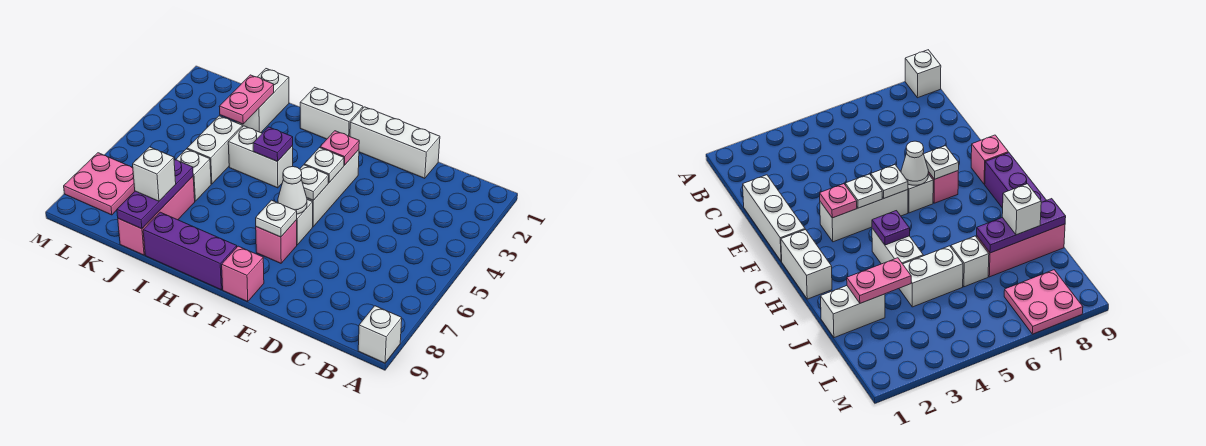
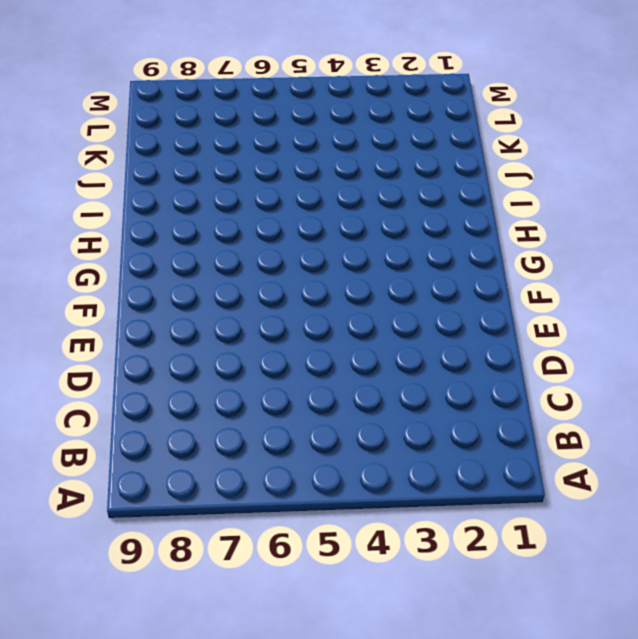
none -> white brick A9 level 1
none -> white brick D1:F1 level 1
none -> white brick F3:F5 level 1

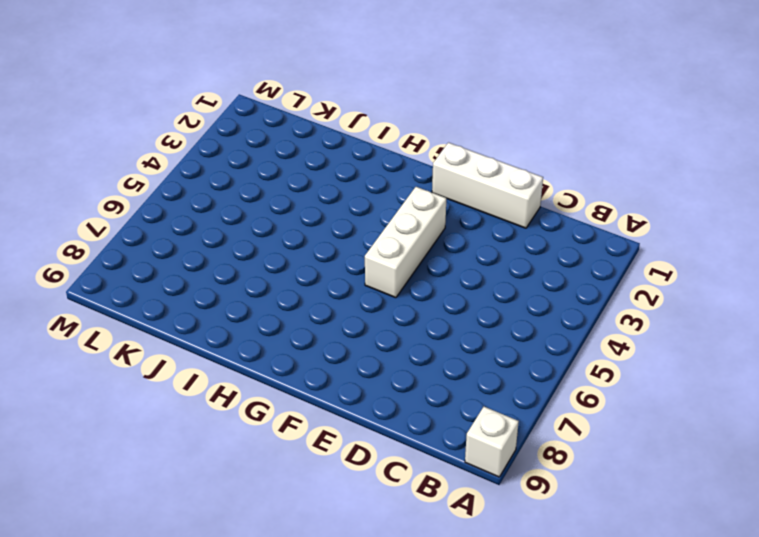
none -> white brick F6 level 1
none -> pink brick F7 level 1
none -> pink brick F9 level 1

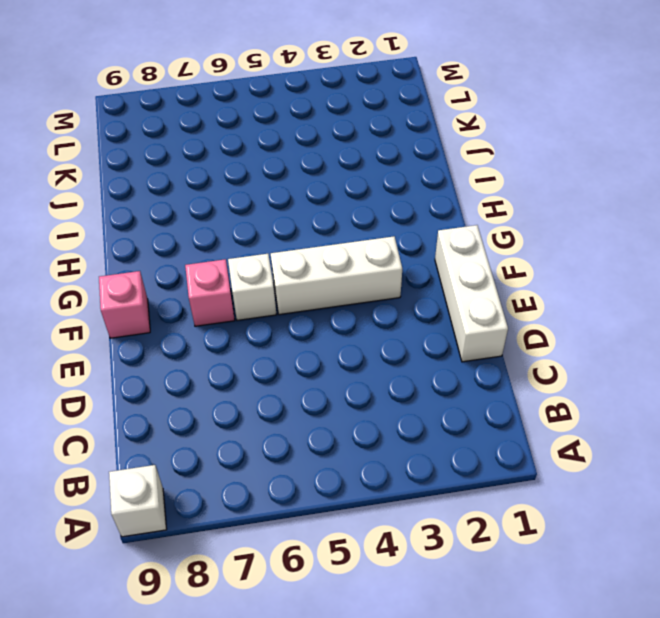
none -> white brick G1:H1 level 1
none -> purple brick G9:I9 level 1
none -> white brick H4:I4 level 1

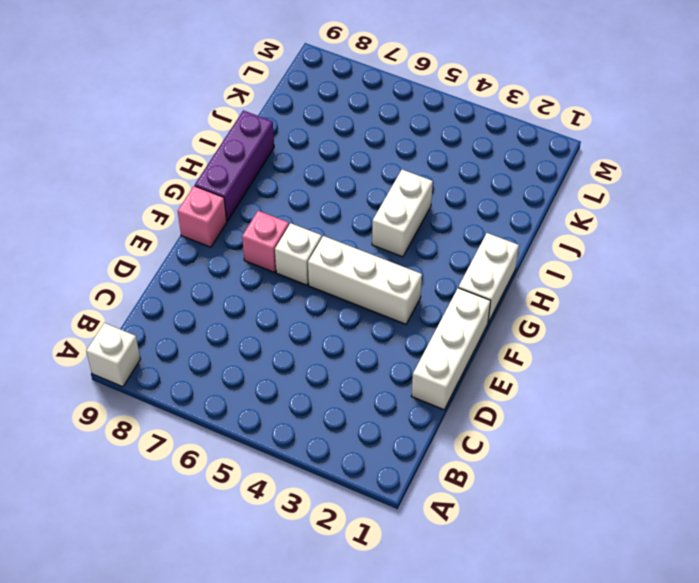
none -> white brick J1:J2 level 1
none -> white brick J4:J5 level 1
none -> white brick J6 level 1

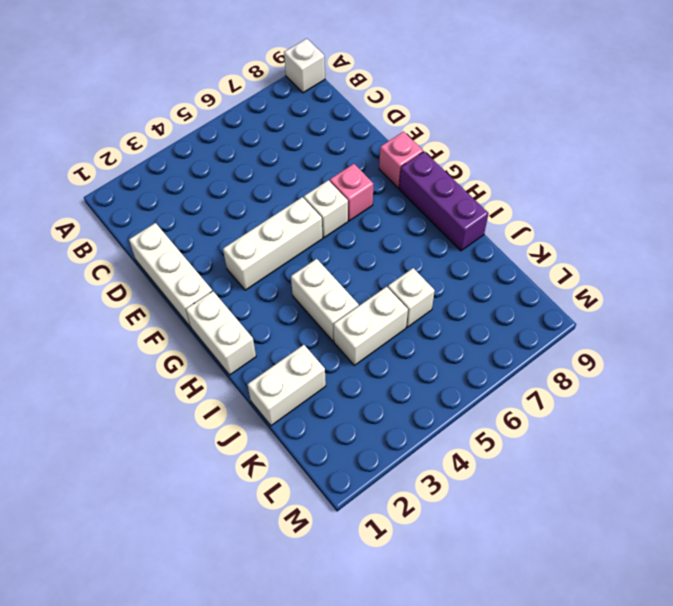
none -> pink brick J7:J9 level 1
none -> pink plate L7:M8 level 1
none -> pink plate F3 level 2

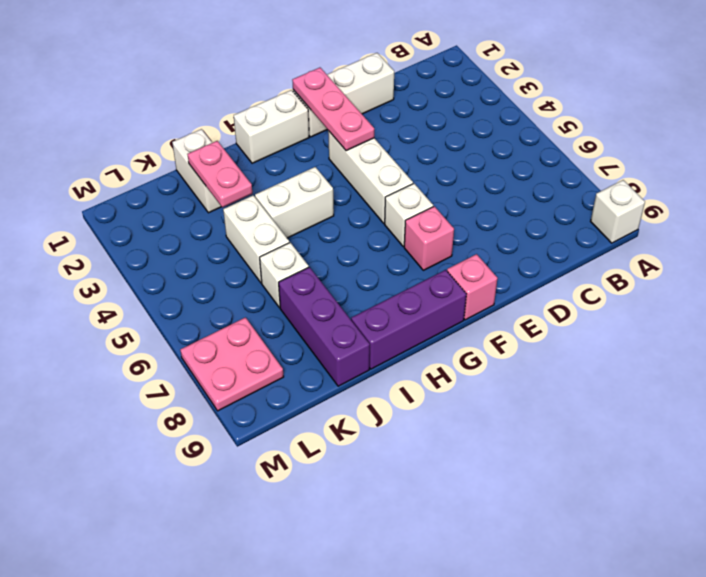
pink plate F1:F3 level 2 -> pink plate F3 level 2
purple brick J7:J9 level 1 -> pink brick J7:J9 level 1
none -> white plate F4 level 2
none -> white plate F5 level 2
none -> white cone F6 level 2

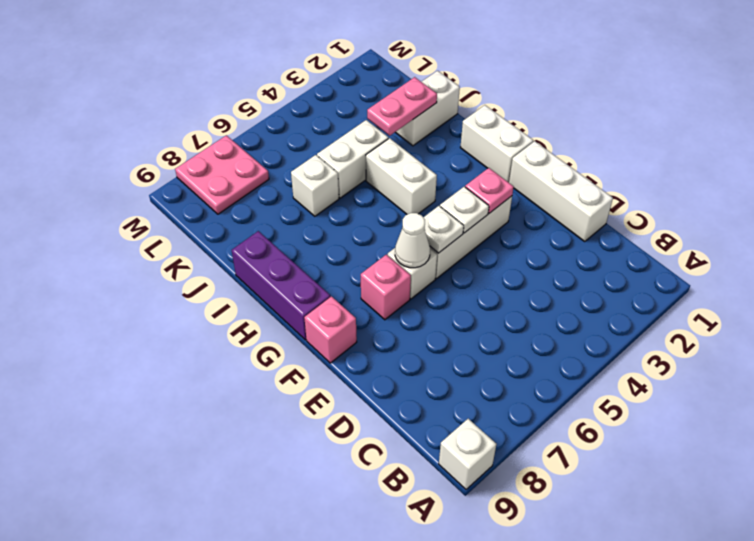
none -> pink brick J7:J9 level 1
none -> white plate F7 level 2
none -> purple plate H4 level 2

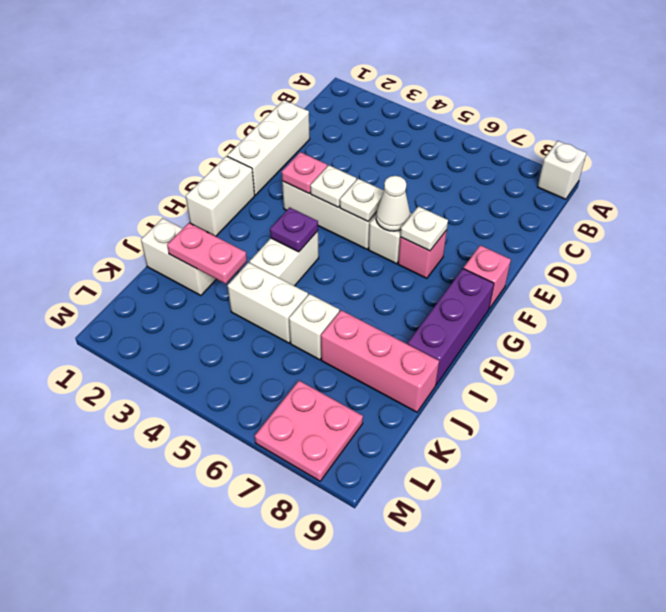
none -> purple plate J7:J9 level 2
none -> white brick J8 level 3

